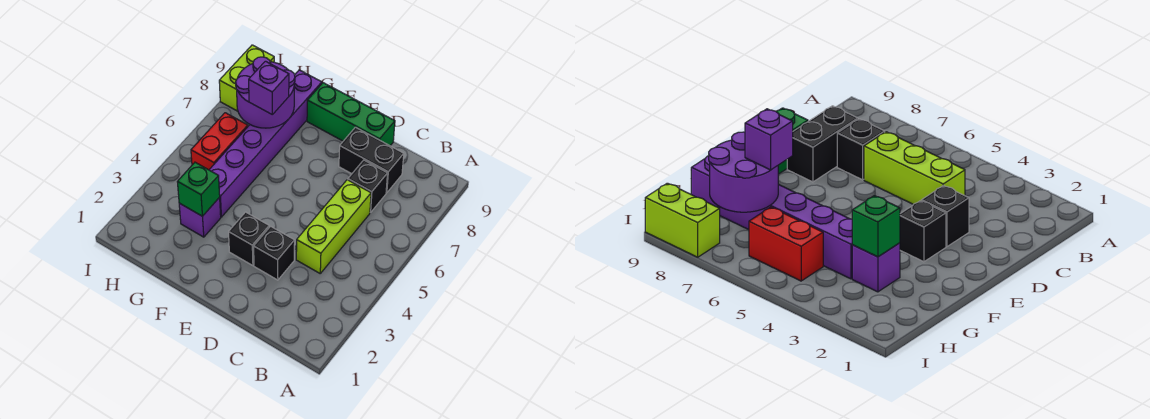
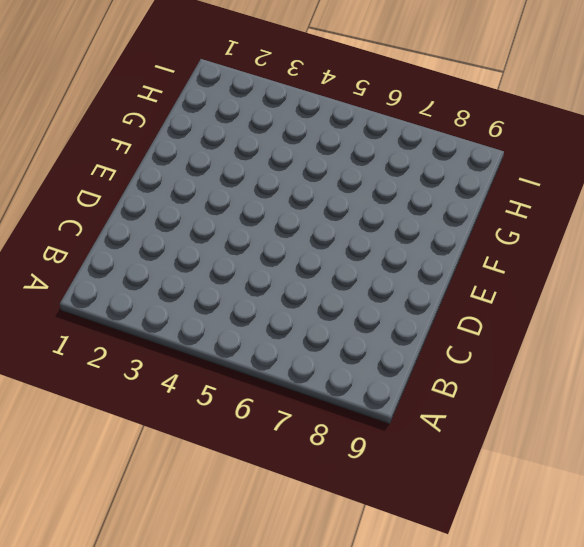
none -> lime brick C4:C6 level 1
none -> black brick C7 level 1
none -> black brick C8:D8 level 1

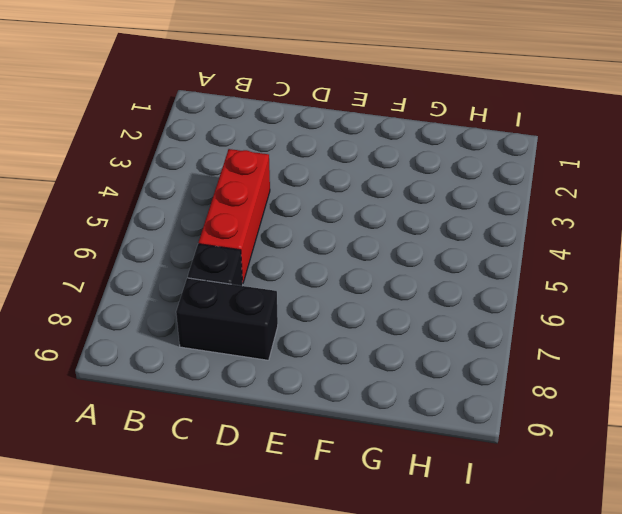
red brick C4:C6 level 1 -> lime brick C4:C6 level 1
none -> black brick D3 level 1
none -> green brick D9:F9 level 1
none -> black brick E3 level 1

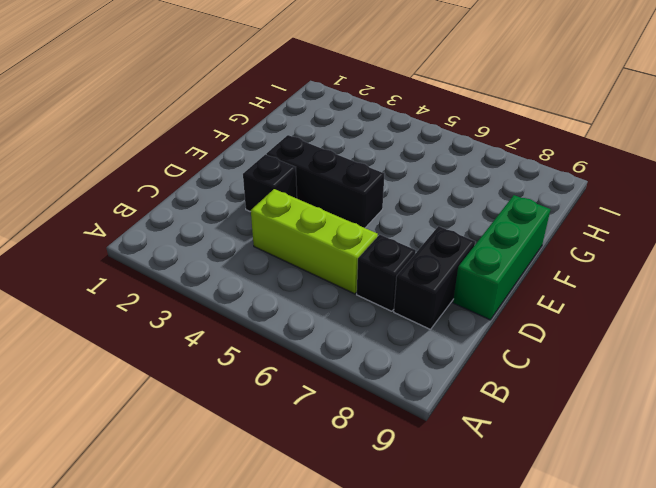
black brick E3:E5 level 1 -> black brick E3 level 1
none -> purple brick G3 level 1
none -> purple brick G4:G9 level 1
none -> red brick H5:H6 level 1

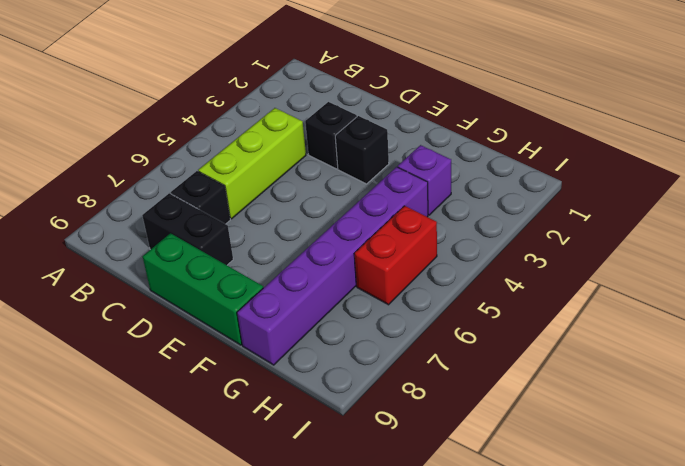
none -> lime brick I8:I9 level 1
none -> green brick G3 level 2
none -> purple round brick G7:H8 level 2

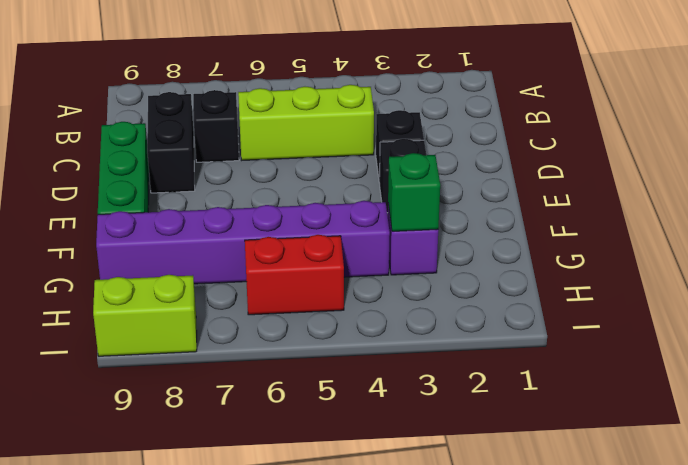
none -> purple round brick G7:H8 level 2
none -> purple brick G7 level 3

